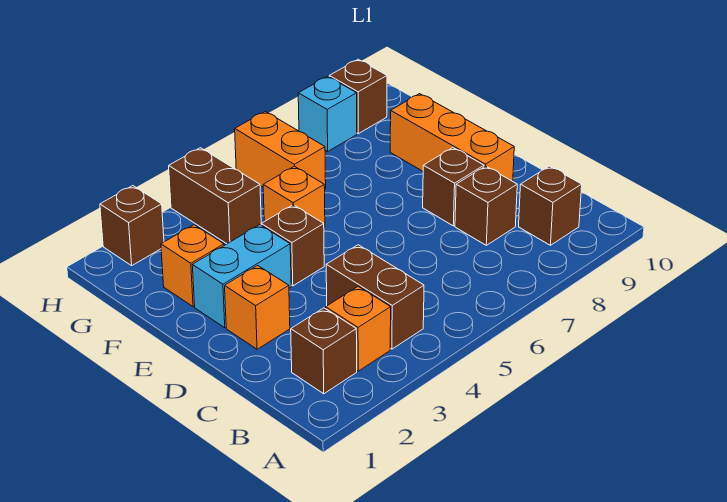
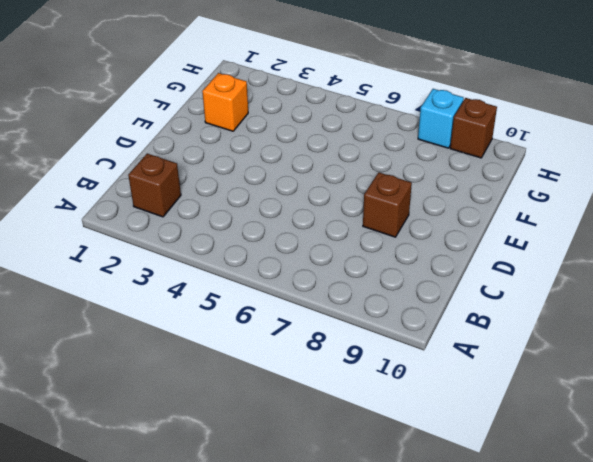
none -> orange brick B3 level 1
none -> brown brick B4:C4 level 1
none -> brown brick B9 level 1

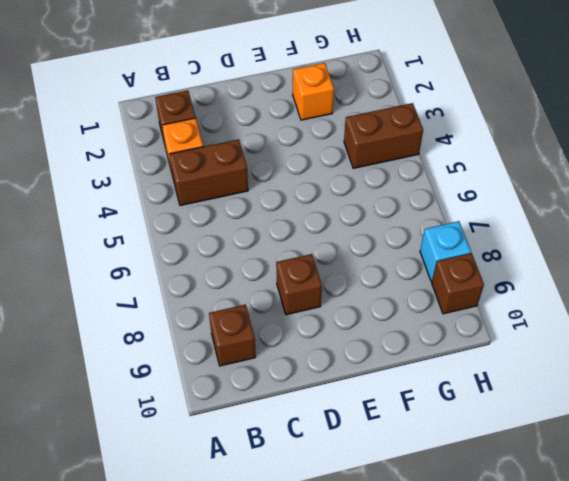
none -> brown brick C8 level 1
none -> orange brick D2 level 1
none -> orange brick D9:F9 level 1

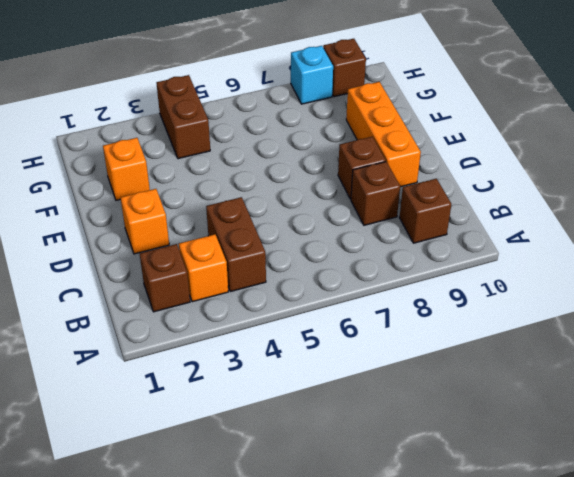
none -> cyan brick E2:E3 level 1
none -> brown brick E4 level 1
none -> orange brick F5 level 1

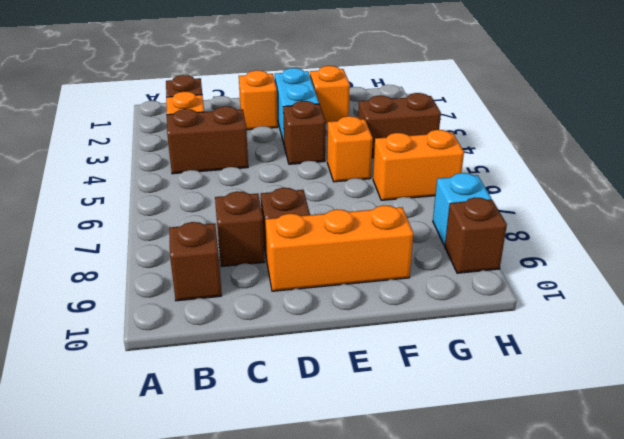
none -> brown brick H2 level 1

